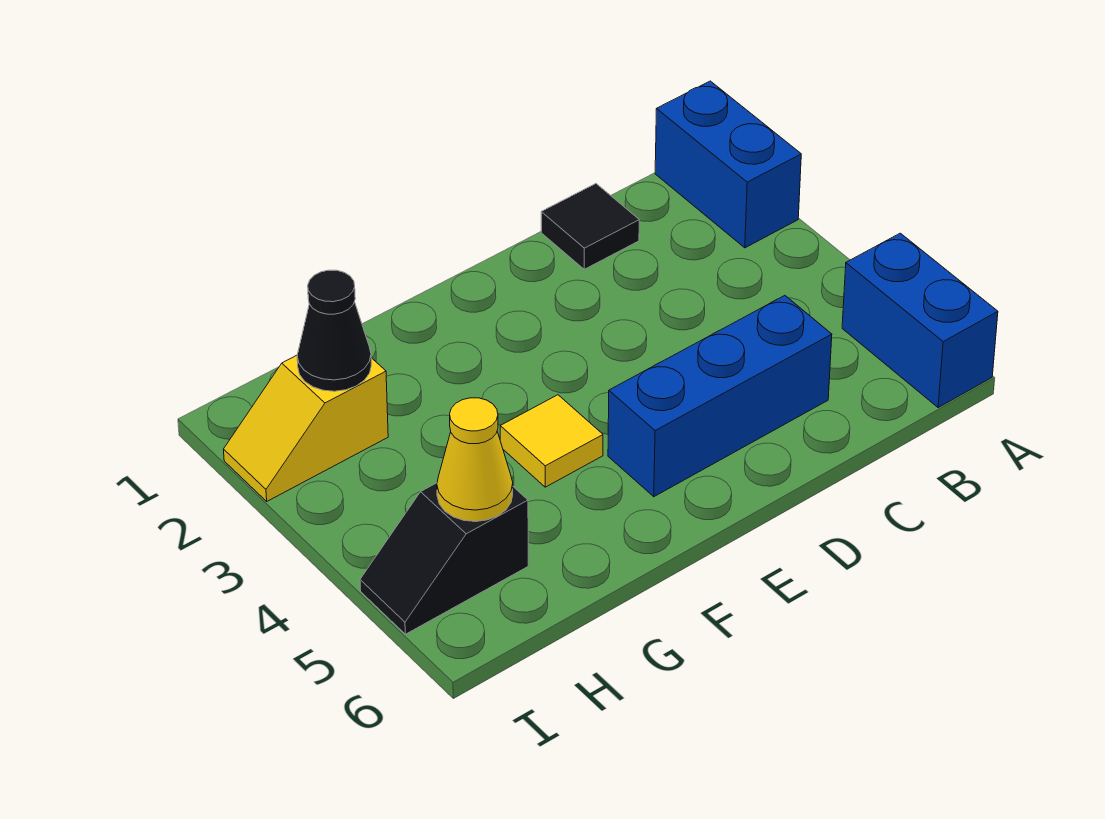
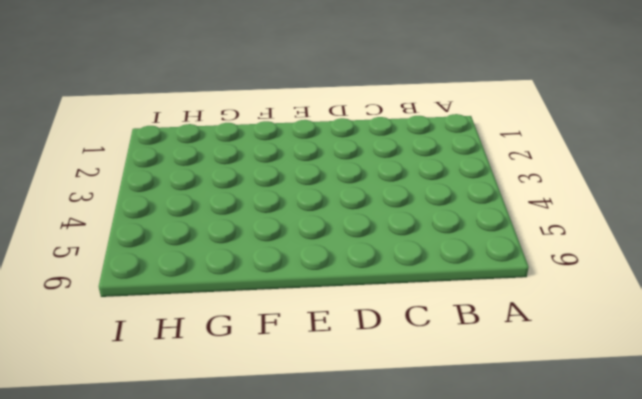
none -> blue brick A1:A2 level 1
none -> blue brick A5:A6 level 1

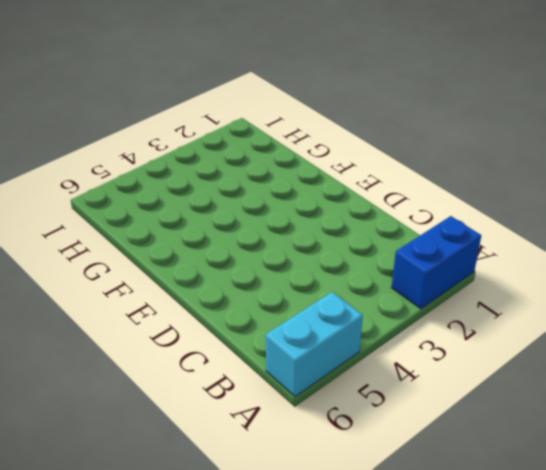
cyan brick A5:A6 level 1 -> blue brick A5:A6 level 1
none -> black tile C1 level 1
none -> blue brick C5:E5 level 1

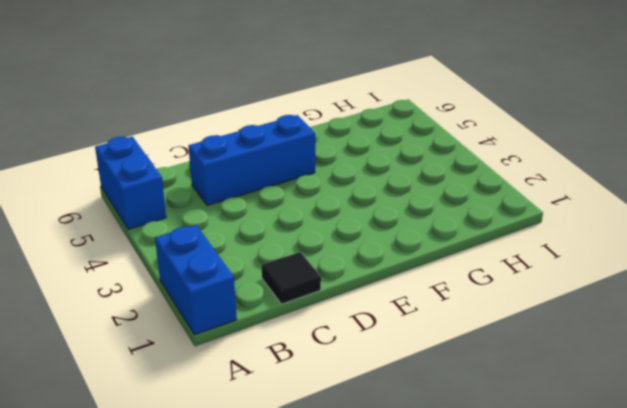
none -> yellow tile F4 level 1
none -> yellow slope H2:I2 level 1 top H

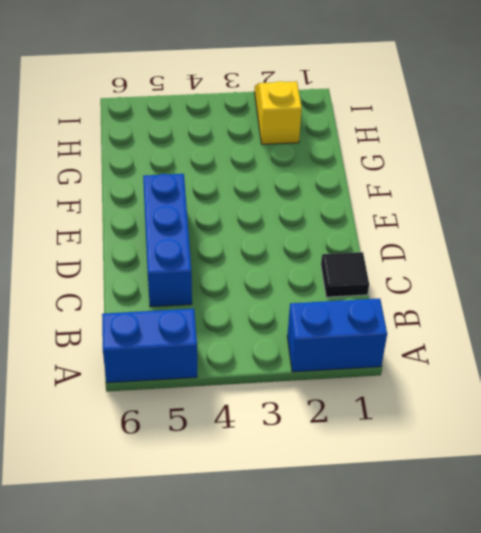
none -> yellow tile F4 level 1
none -> black slope H5:I5 level 1 top H

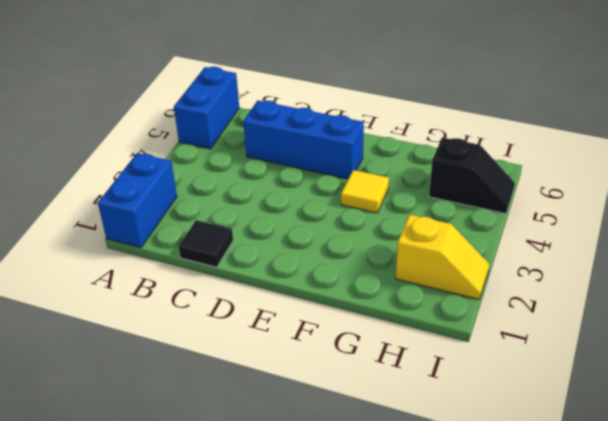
none -> black cone H2 level 2
none -> yellow cone H5 level 2

